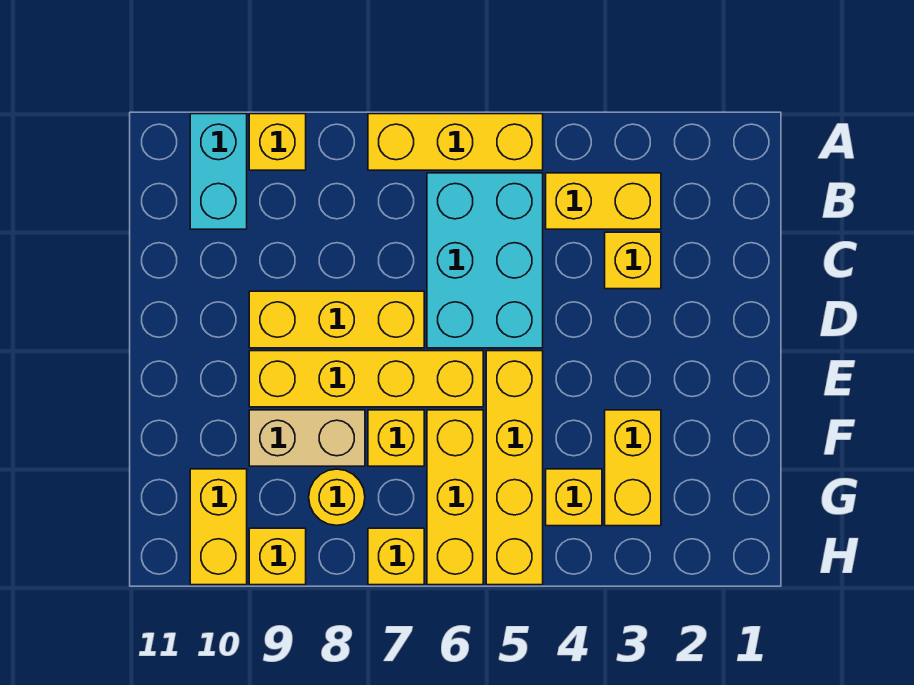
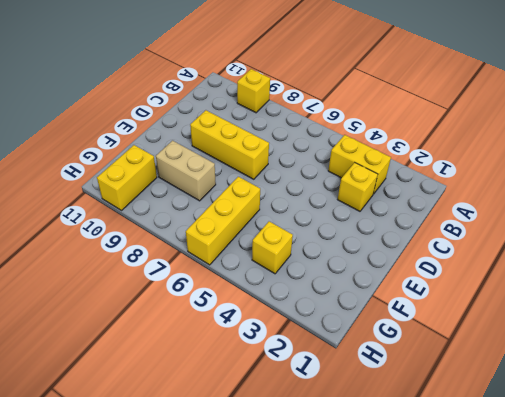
none -> yellow brick A5:A7 level 1
none -> cyan brick A10:B10 level 1
none -> cyan brick B5:D6 level 1

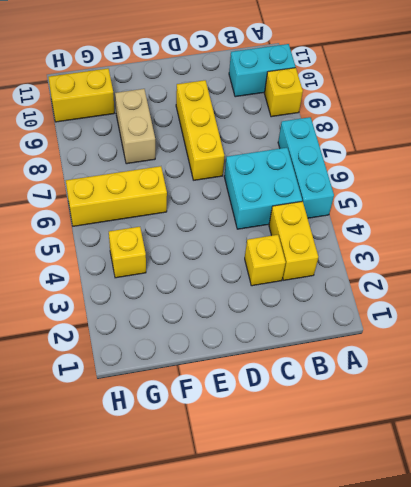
cyan brick A5:A7 level 1 -> yellow brick A5:A7 level 1
cyan brick B5:C6 level 1 -> cyan brick B5:D6 level 1
none -> yellow brick E5:H5 level 1
none -> yellow brick E6:E9 level 1
none -> yellow brick F3:G3 level 1

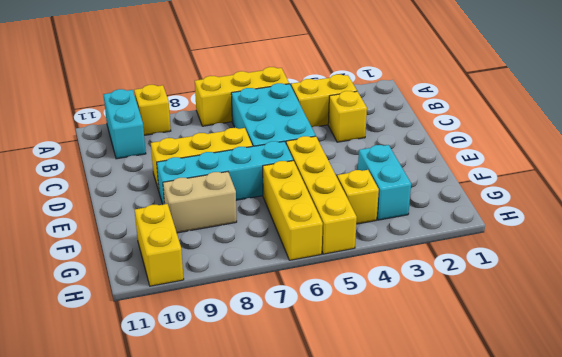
cyan brick E6:E9 level 1 -> yellow brick E6:E9 level 1
cyan brick F3:G3 level 1 -> yellow brick F3:G3 level 1
none -> yellow brick F7 level 1
none -> yellow round brick G8 level 1
none -> yellow brick H7 level 1

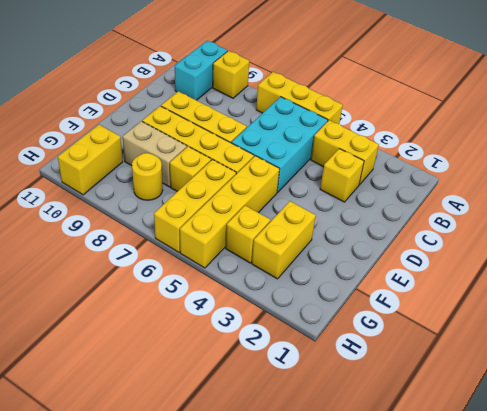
none -> yellow brick H7 level 1
none -> yellow brick H9 level 1

